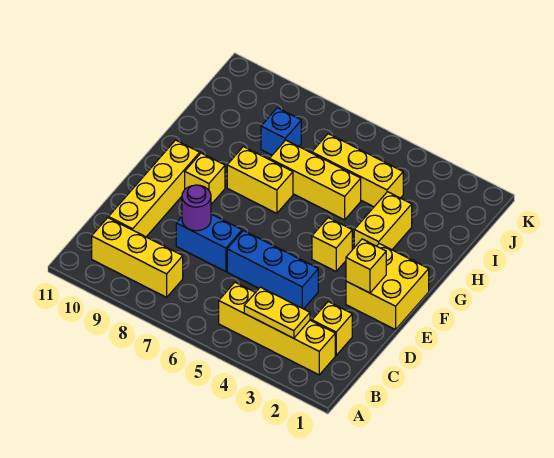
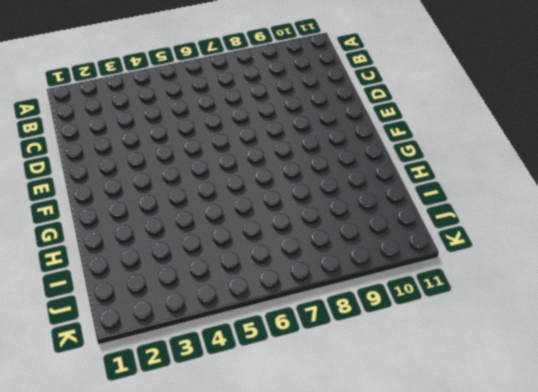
none -> yellow brick B2:B5 level 1
none -> yellow brick B8:B10 level 1
none -> yellow brick C2 level 1

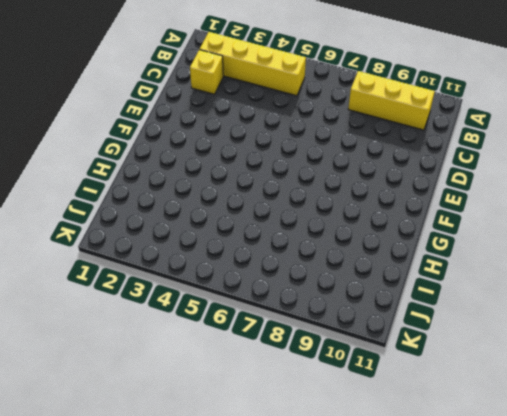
none -> yellow brick C10:F10 level 1
none -> blue brick D4:D6 level 1
none -> blue brick D7:D8 level 1

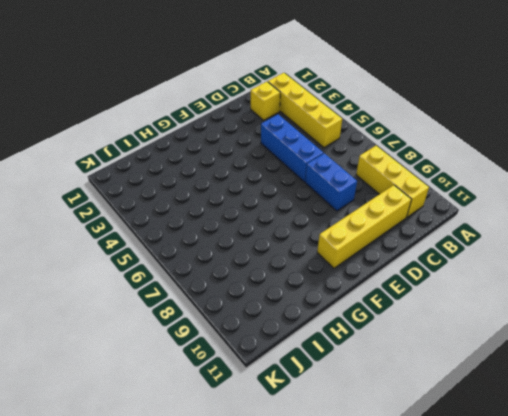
none -> yellow brick E1:F2 level 1
none -> yellow brick F4 level 1
none -> yellow brick F9 level 1

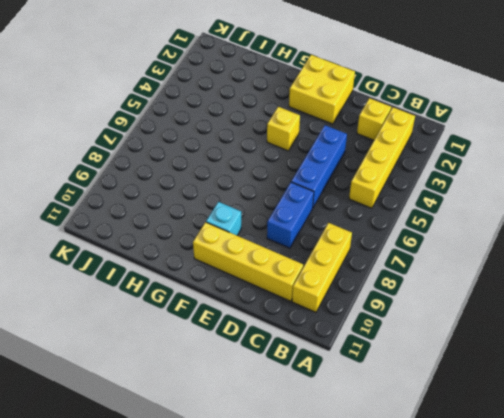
cyan brick F9 level 1 -> yellow brick F9 level 1
none -> yellow brick G3:H3 level 1
none -> yellow brick G7:G8 level 1
none -> yellow brick H5:H7 level 1

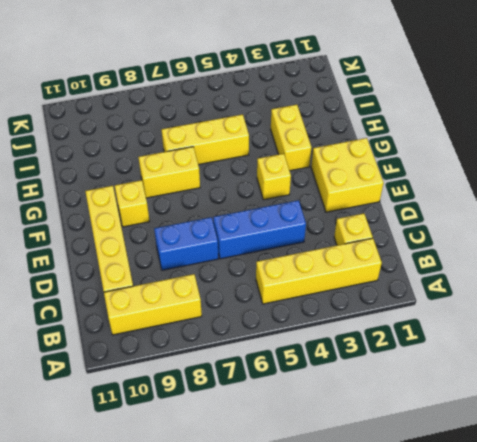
none -> yellow brick I4:I6 level 1
none -> blue brick I8 level 1
none -> yellow plate B3:B4 level 2

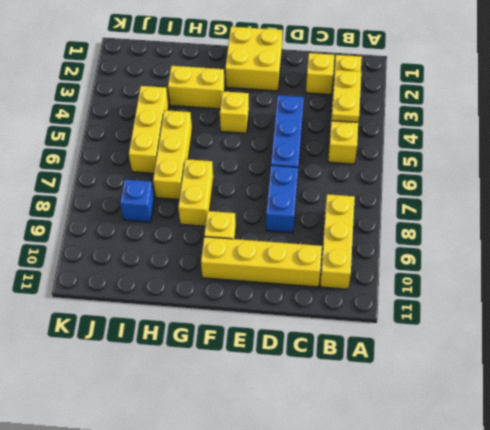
none -> purple round brick D8 level 2
none -> yellow brick E2 level 2

